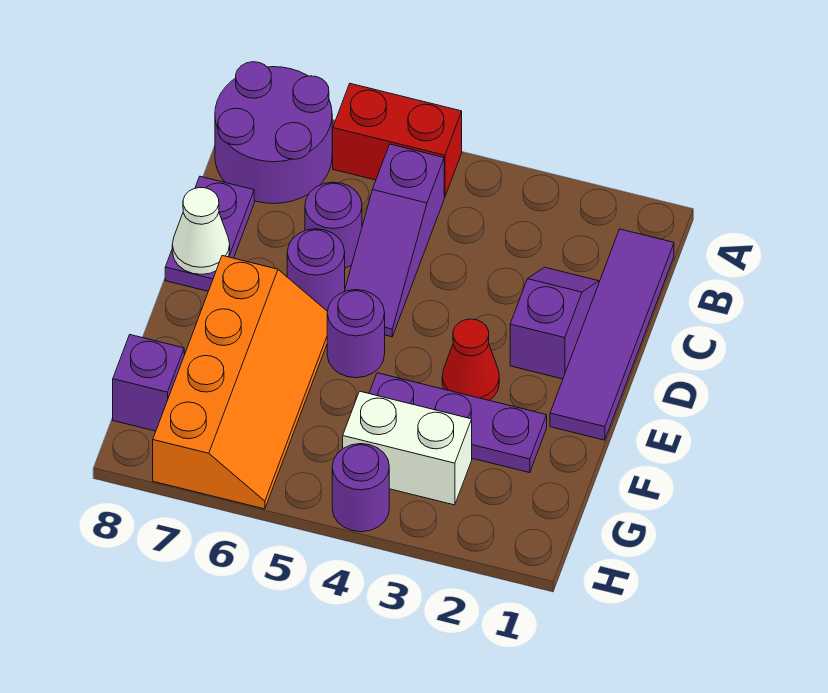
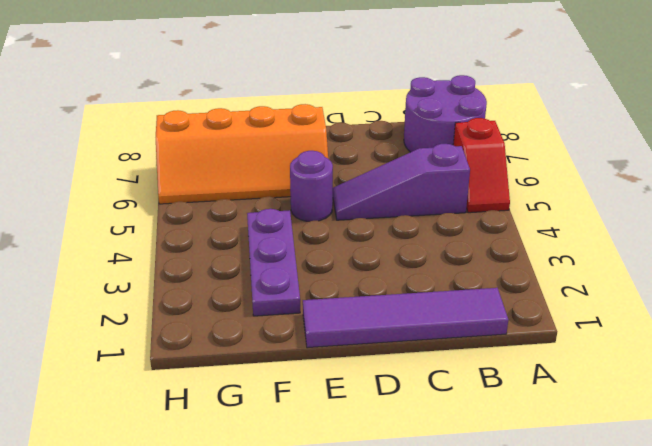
red slope A5:A6 level 1 top 6 -> red brick A5:A6 level 1
none -> purple slope C2:D2 level 1 top D
none -> purple round brick C6 level 1
none -> purple plate C8:D8 level 1

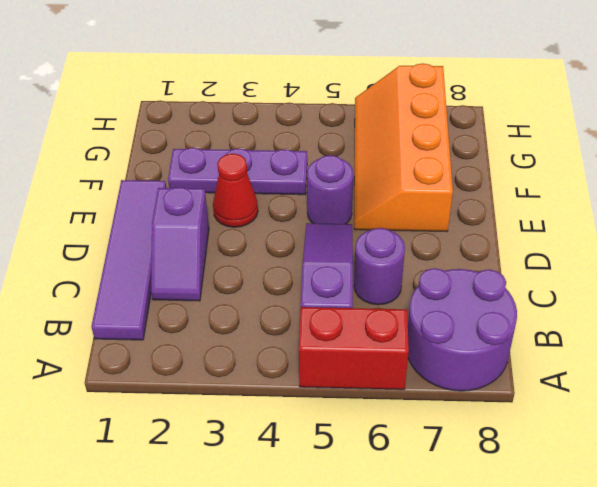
none -> purple plate C8:D8 level 1
none -> purple round brick D6 level 1
none -> white brick G3:G4 level 1

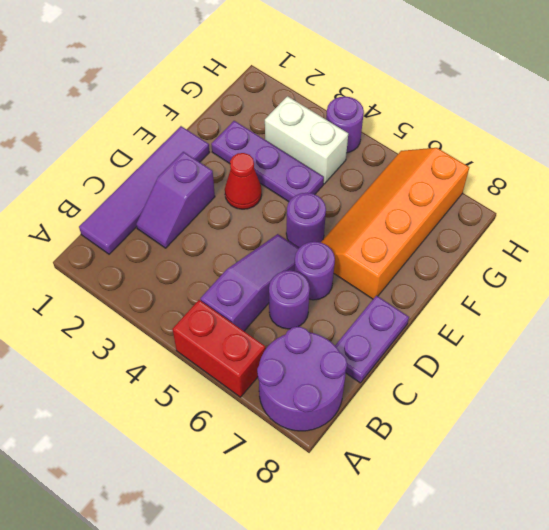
none -> purple brick G8 level 1
none -> white cone D8 level 2

